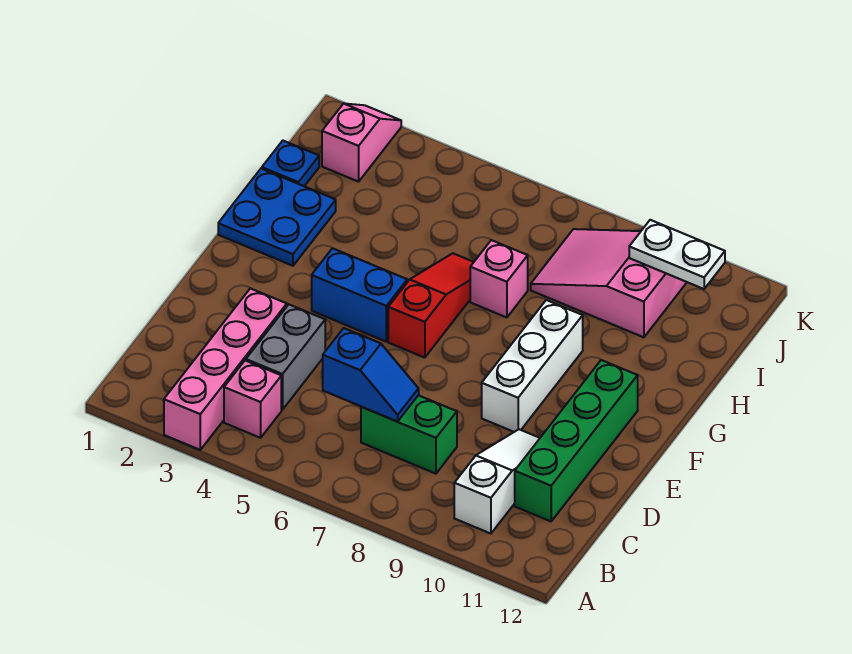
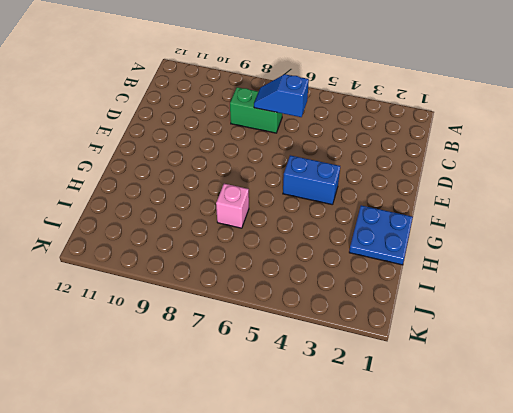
none -> pink brick A3:D3 level 1
none -> pink brick B4 level 1
none -> white slope B10:D10 level 1 top B

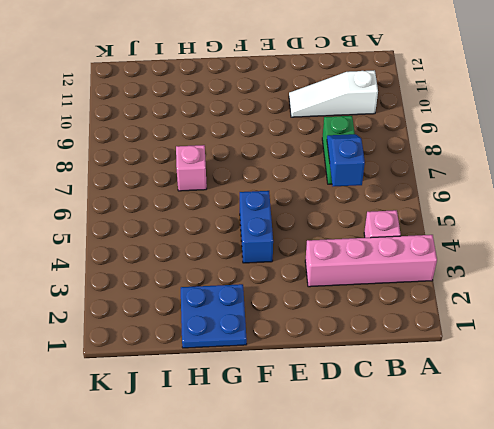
none -> grey brick C4:D4 level 1
none -> green brick C11:F11 level 1
none -> white brick E9:G9 level 1

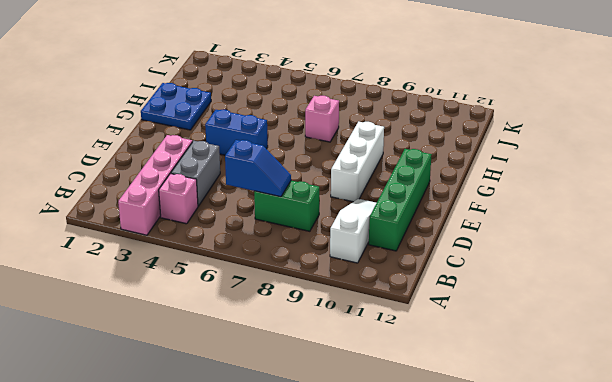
none -> red slope F6:H6 level 1 top F
none -> blue plate I1 level 1
none -> pink slope I8:J10 level 1 top 10

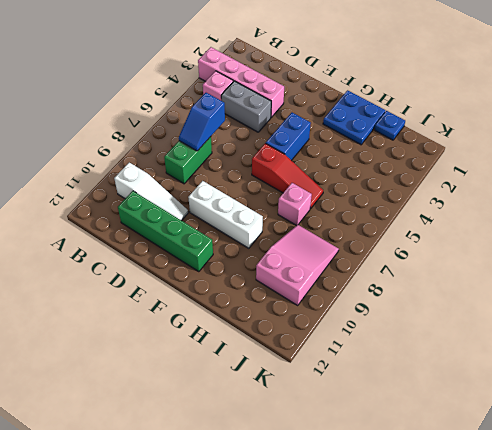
none -> pink slope J2:K2 level 1 top J
none -> white plate J10:J11 level 2

